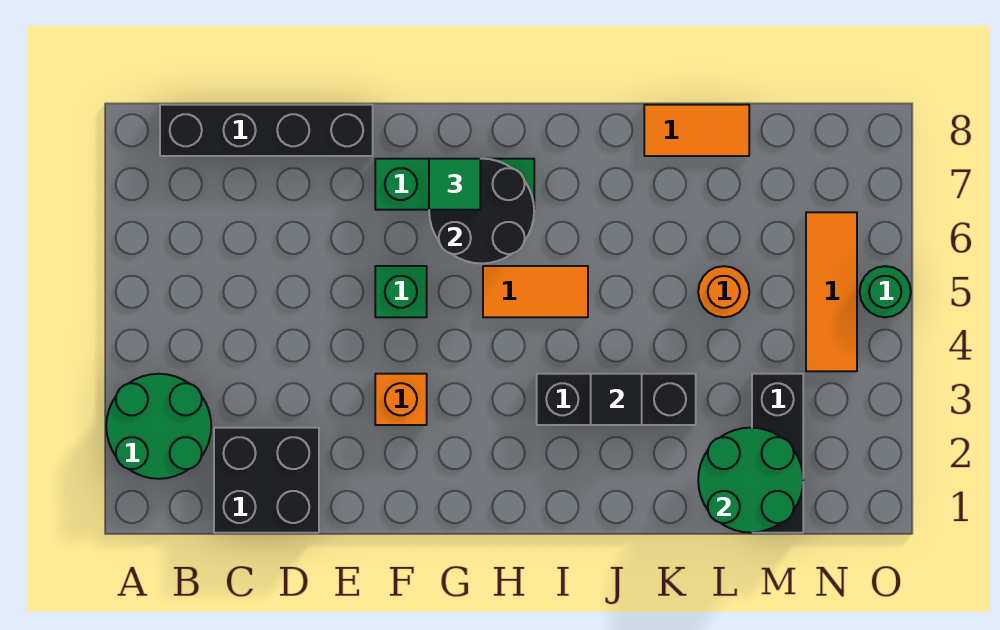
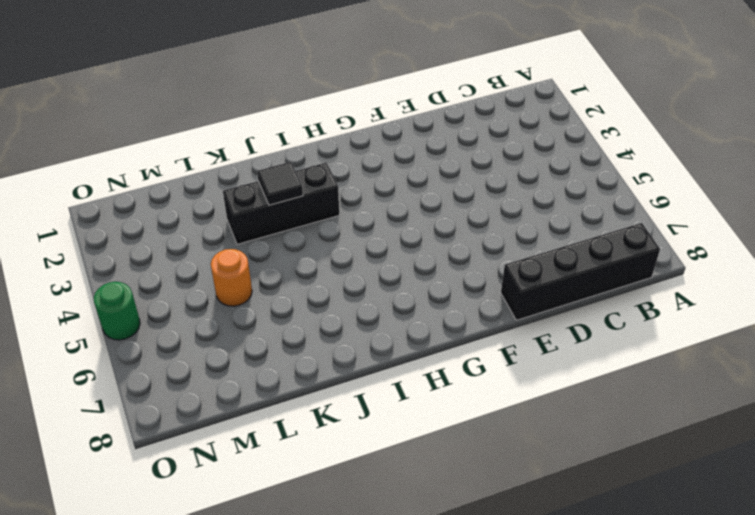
none -> green round brick A2:B3 level 1
none -> black brick C1:D2 level 1
none -> orange brick F3 level 1

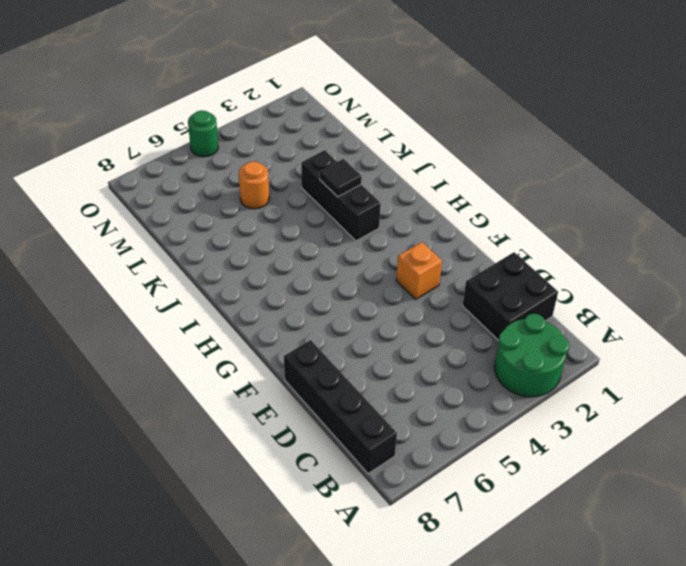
none -> green brick F5 level 1
none -> green brick F7:H7 level 1
none -> orange tile H5:I5 level 1

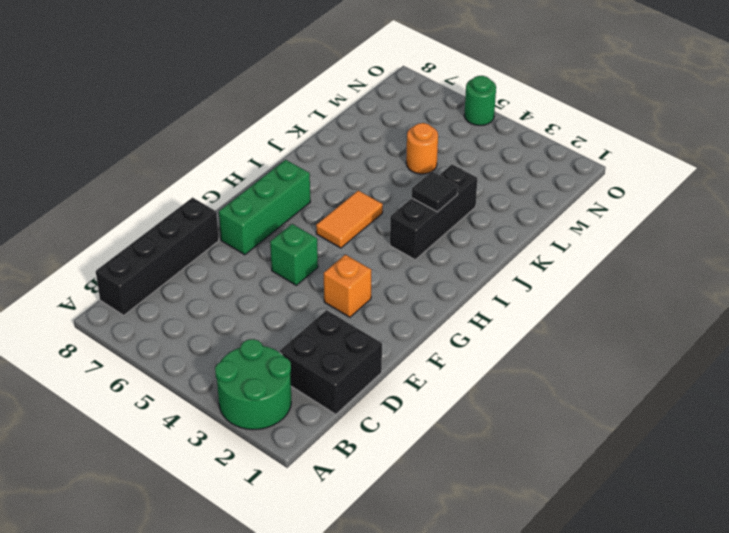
none -> orange tile K8:L8 level 1
none -> black brick M1:M3 level 1
none -> orange tile N4:N6 level 1

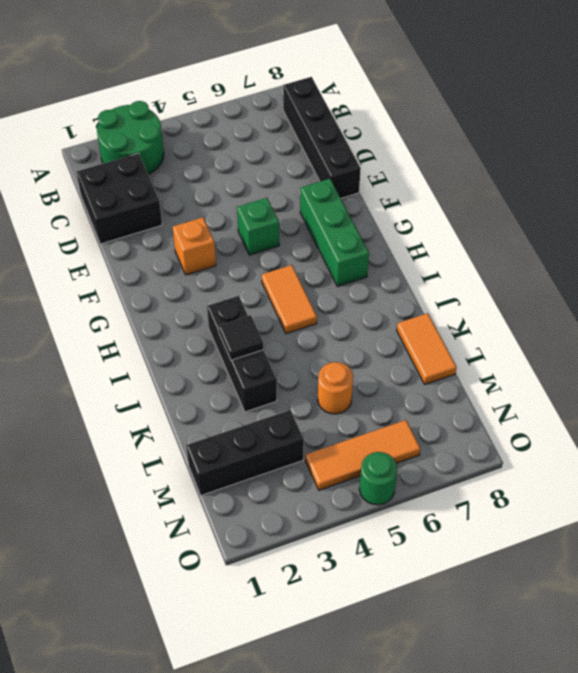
none -> black round brick G6:H7 level 2
none -> green round brick L1:M2 level 2
none -> green tile G7 level 3

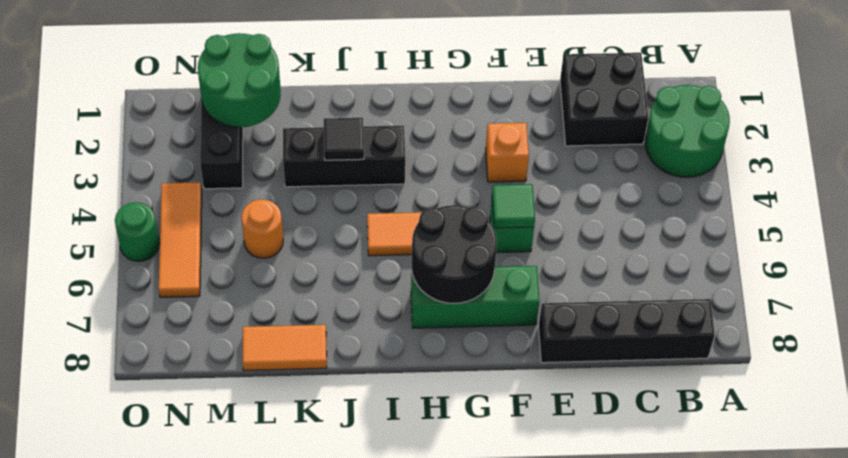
green tile F5 level 2 -> green tile G7 level 3

